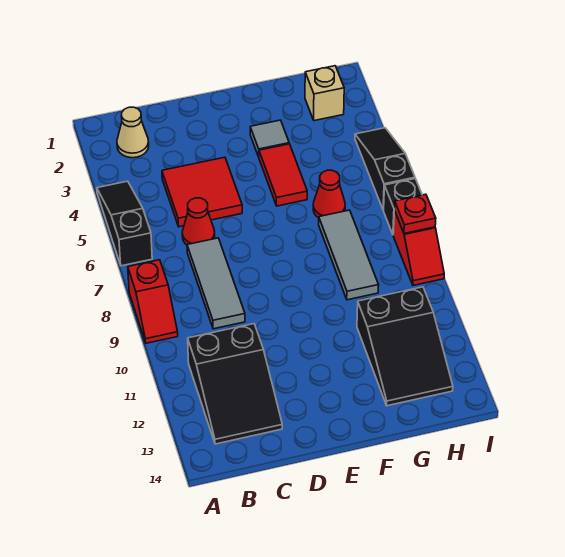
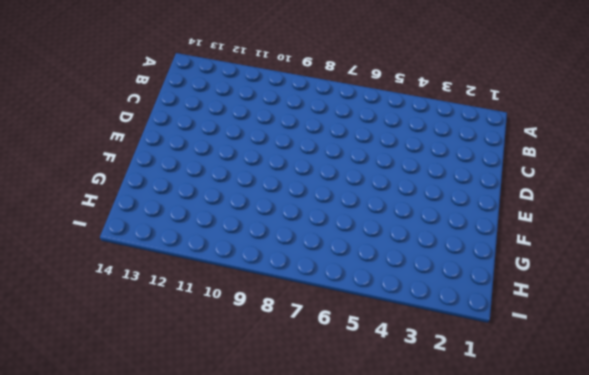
none -> black slope A4:A6 level 1 top 6
none -> red slope A8:A9 level 1 top 8
none -> tan cone B2 level 1

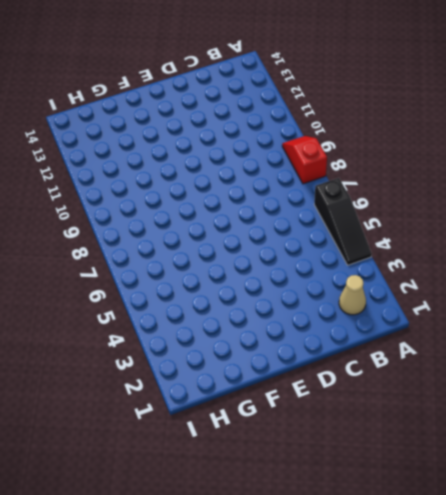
none -> black slope B11:C13 level 1 top 11
none -> red tile C4:D5 level 1
none -> red cone C6 level 1

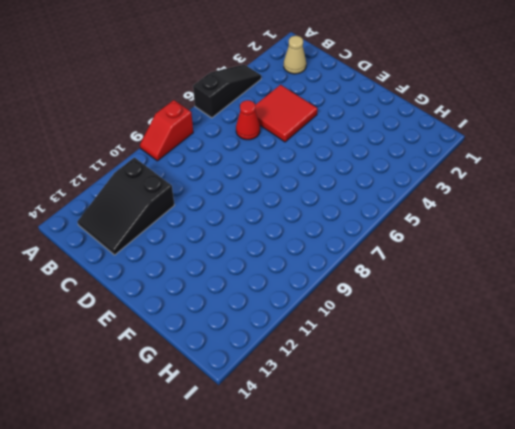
none -> grey tile C7:C9 level 1
none -> grey tile F3 level 1
none -> red tile F4:F5 level 1

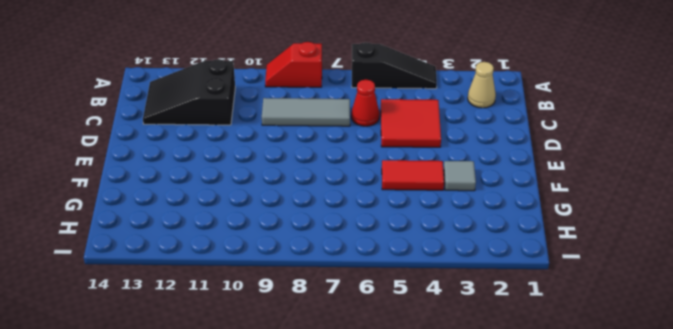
none -> red cone G6 level 1
none -> grey tile G7:G9 level 1
none -> black slope G11:H13 level 1 top 11

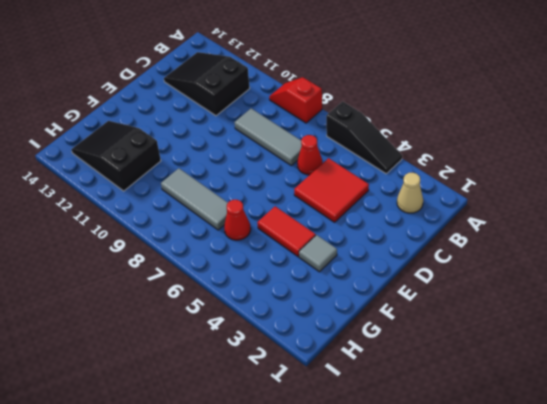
none -> tan brick H2 level 1
none -> black slope I4:I6 level 1 top 6
none -> black brick I7 level 1

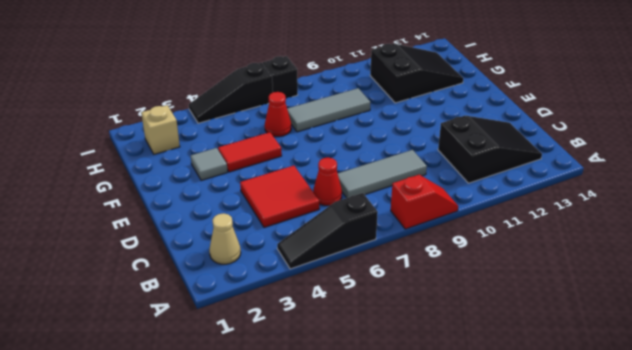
none -> red slope I8:I9 level 1 top 8
none -> red plate I8 level 2

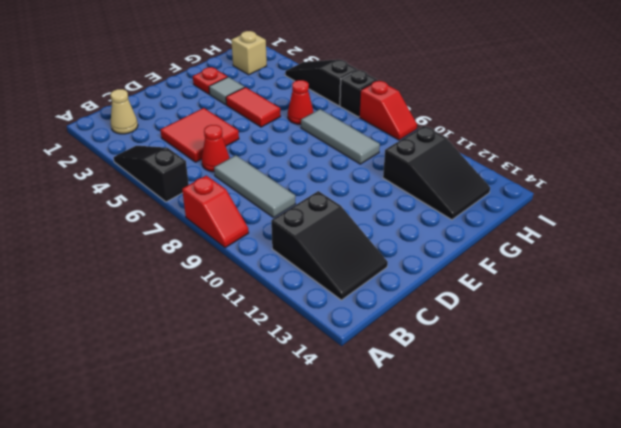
red plate F2 level 1 -> red plate I8 level 2

